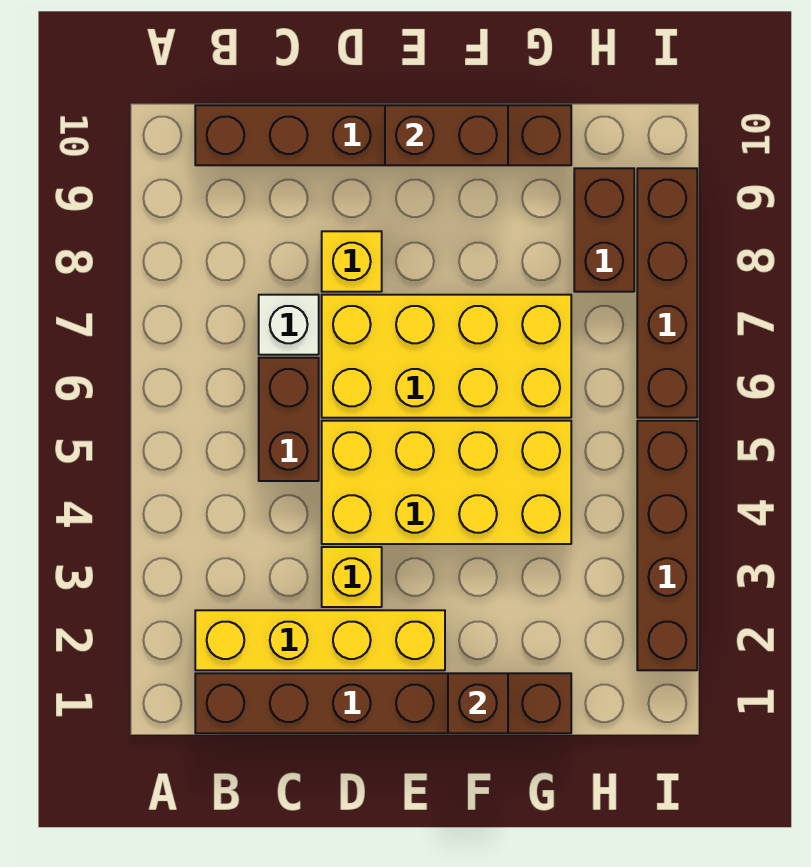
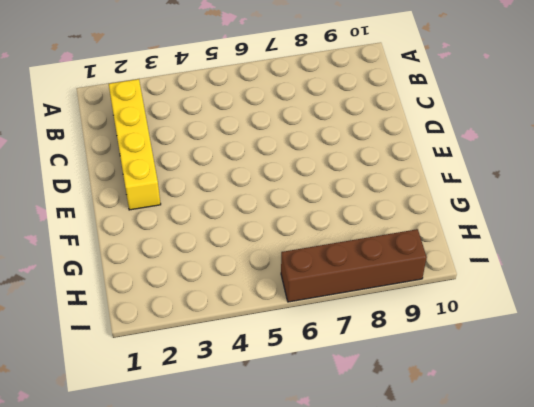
none -> brown brick B1:G1 level 1
none -> brown brick B10:G10 level 1
none -> brown brick C5:C6 level 1

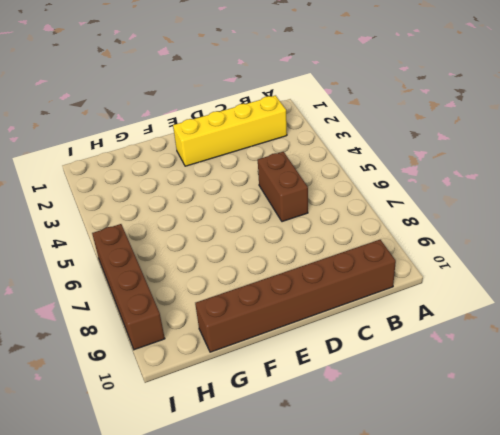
none -> brown brick B1:G1 level 1
none -> white brick C7 level 1
none -> yellow brick D3 level 1

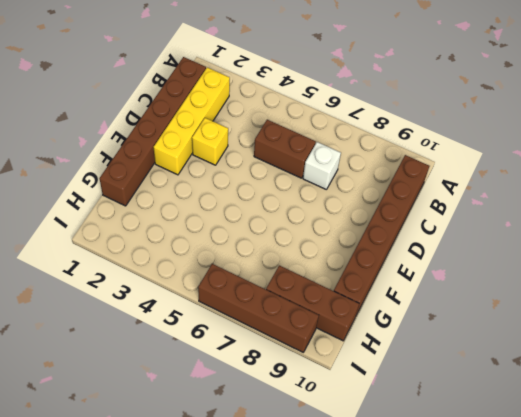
brown brick H8:H10 level 1 -> brown brick H8:H9 level 1
none -> yellow brick D4:G5 level 1
none -> yellow brick D6:G7 level 1
none -> yellow brick D8 level 1

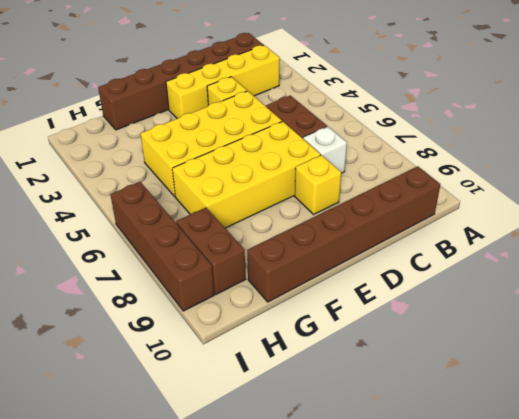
none -> brown brick I2:I5 level 1
none -> brown brick E10:F10 level 2
none -> brown brick F1 level 2

